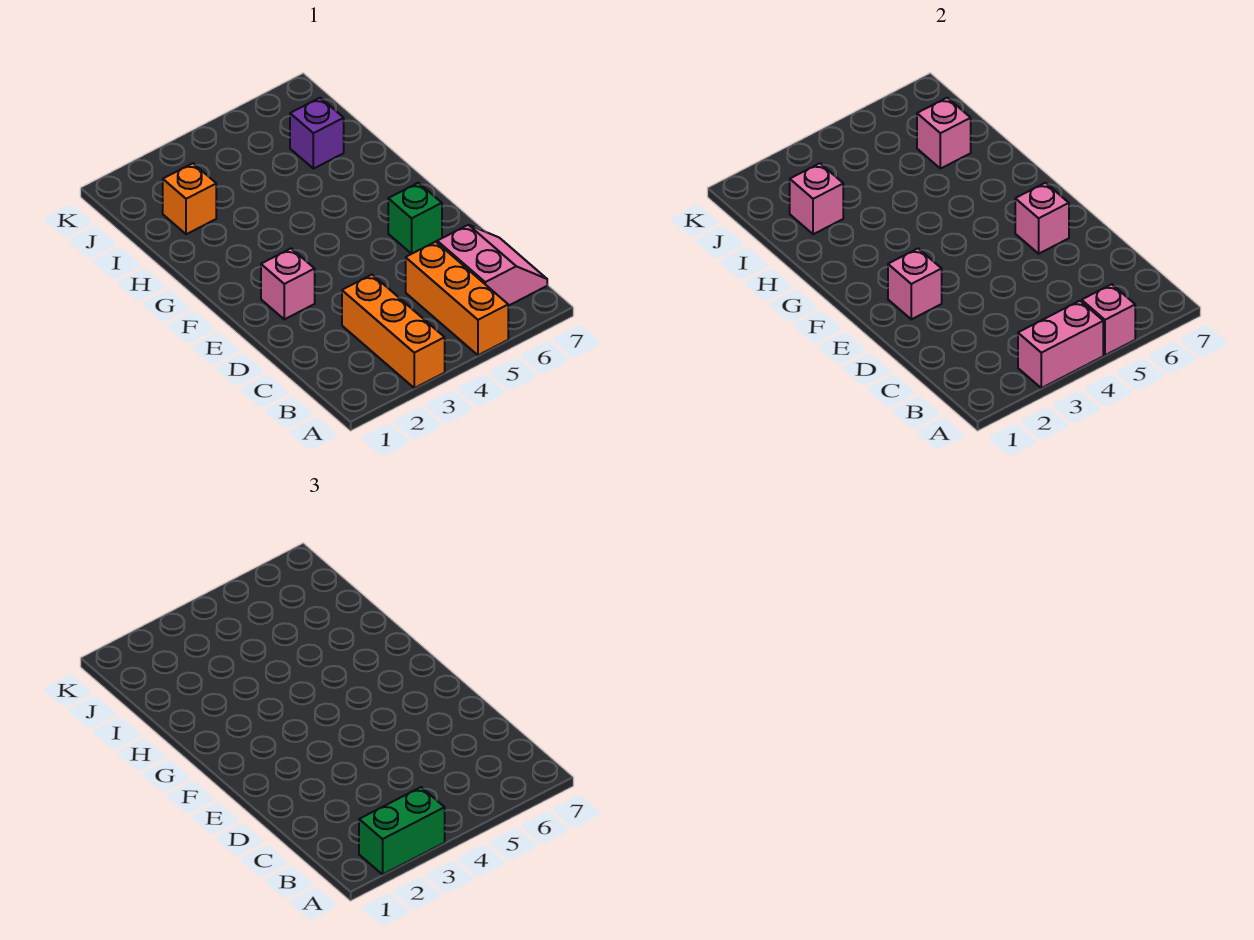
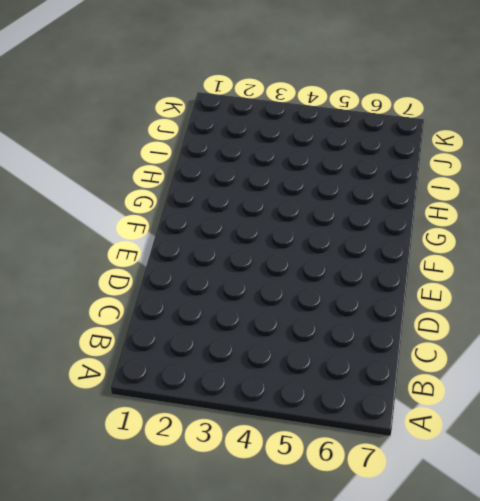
none -> orange brick A3:C3 level 1
none -> orange brick A5:C5 level 1
none -> pink slope B6:C7 level 1 top 6

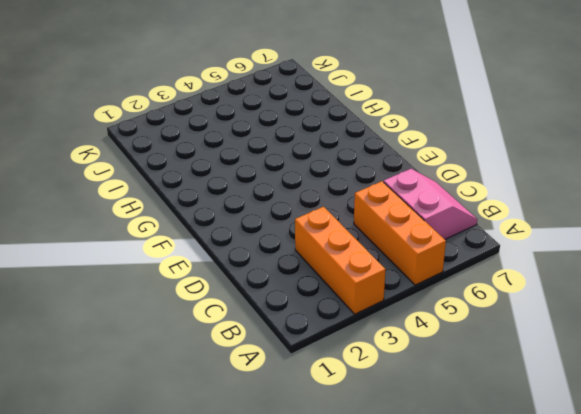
none -> pink brick E2 level 1
none -> green brick E6 level 1
none -> orange brick I2 level 1

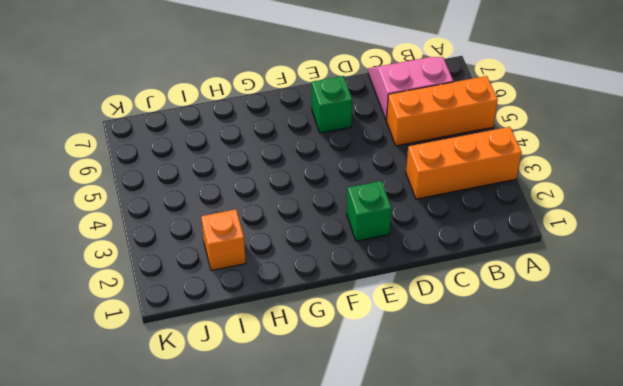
green brick E2 level 1 -> pink brick E2 level 1
none -> purple brick I6 level 1
none -> pink brick A3:A4 level 2
none -> pink brick A5 level 2

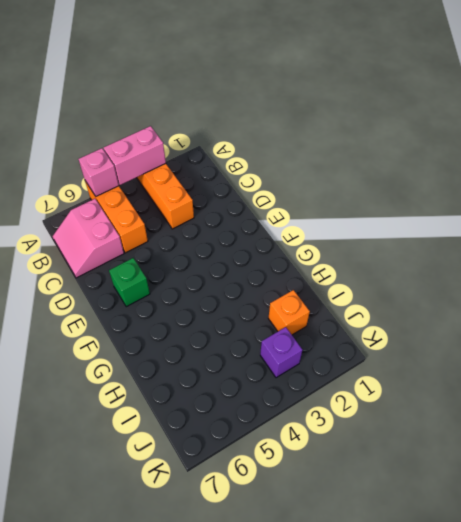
purple brick J3 level 1 -> purple brick I6 level 1
none -> pink brick E2 level 1
none -> pink brick E2 level 2
none -> pink brick E6 level 2

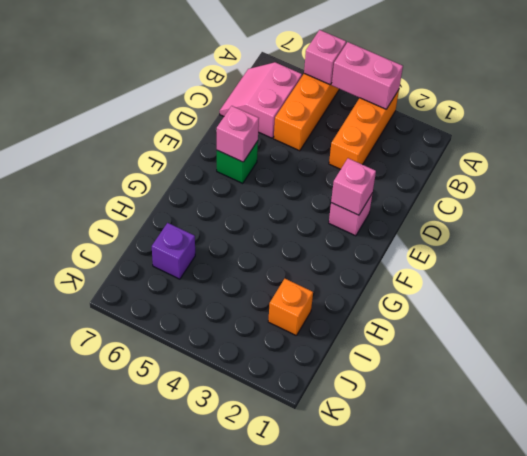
none -> pink brick I2 level 2
none -> pink brick I6 level 2
none -> green brick A2:A3 level 3

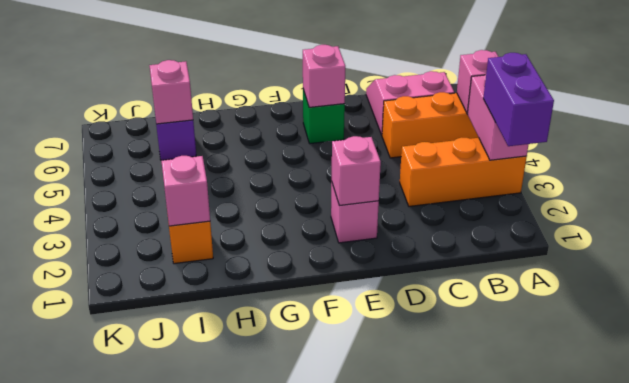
purple brick A2:A3 level 3 -> green brick A2:A3 level 3

